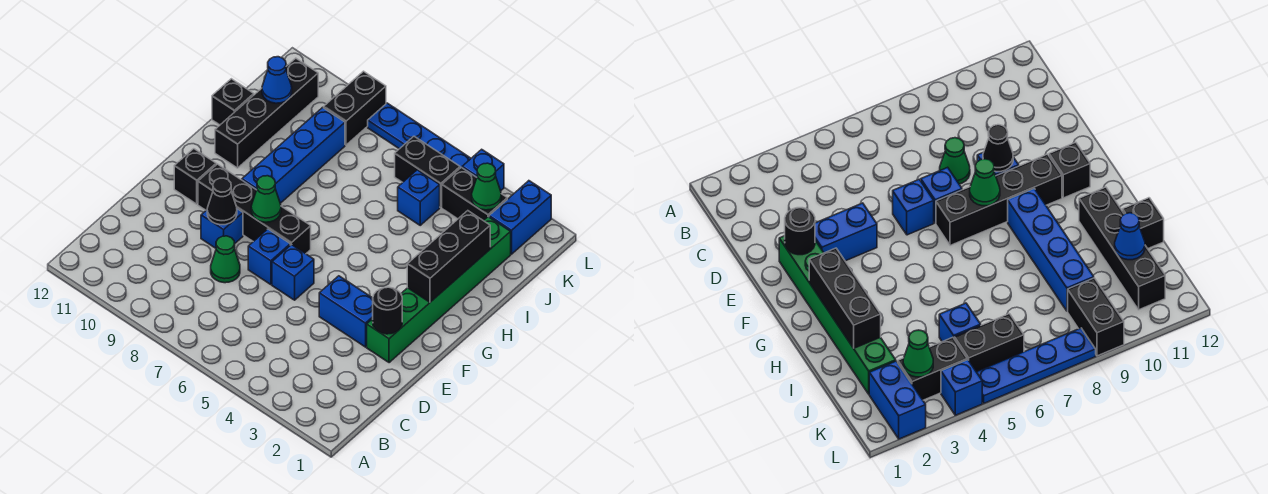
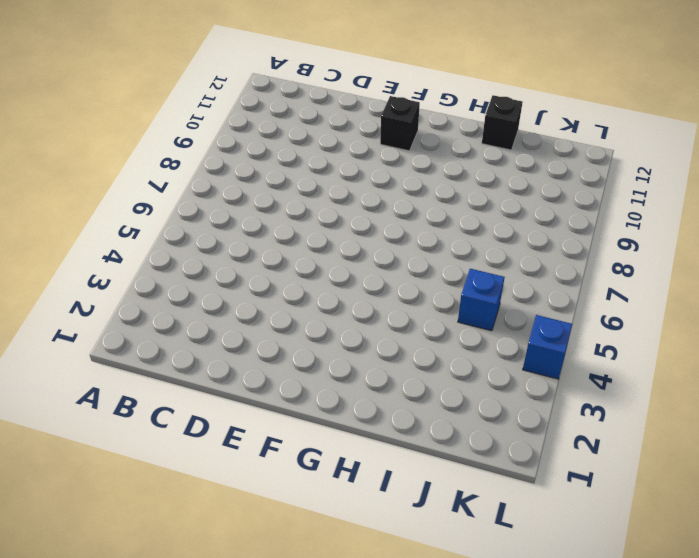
none -> green cone D8 level 1
none -> green brick E2:J2 level 1
none -> blue brick E3:E4 level 1

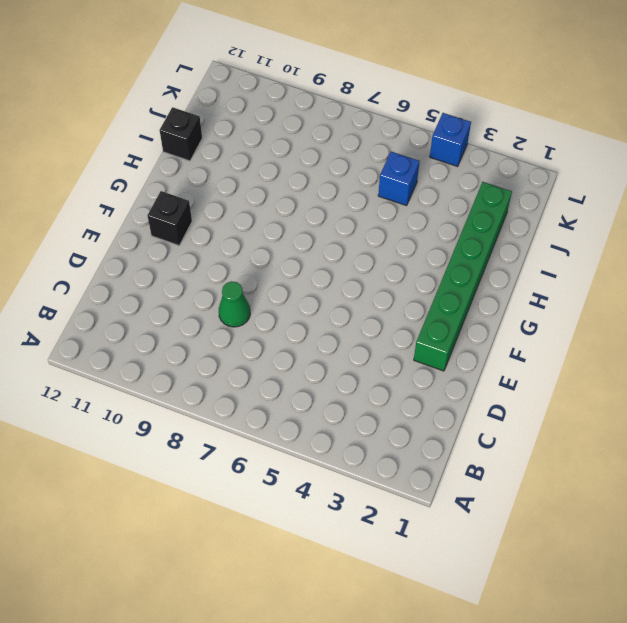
none -> blue brick E3:E4 level 1
none -> blue brick E6 level 1
none -> blue brick E7 level 1

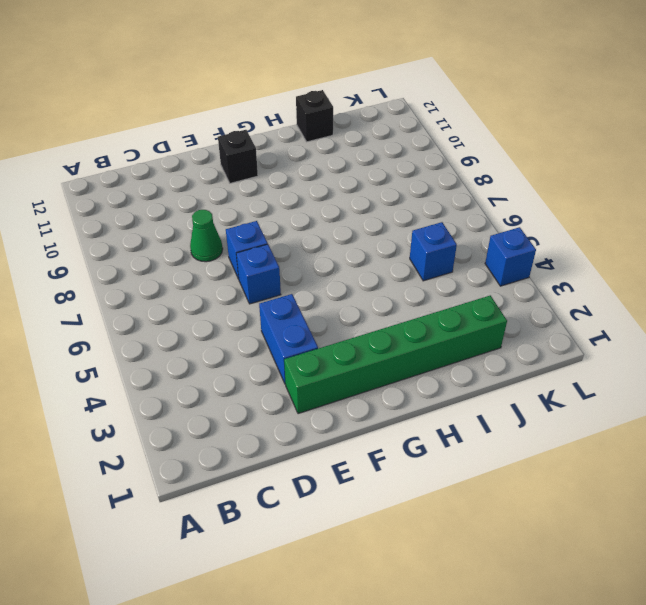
none -> blue brick E9 level 1
none -> black brick F7:F10 level 1
none -> blue brick G9:J9 level 1

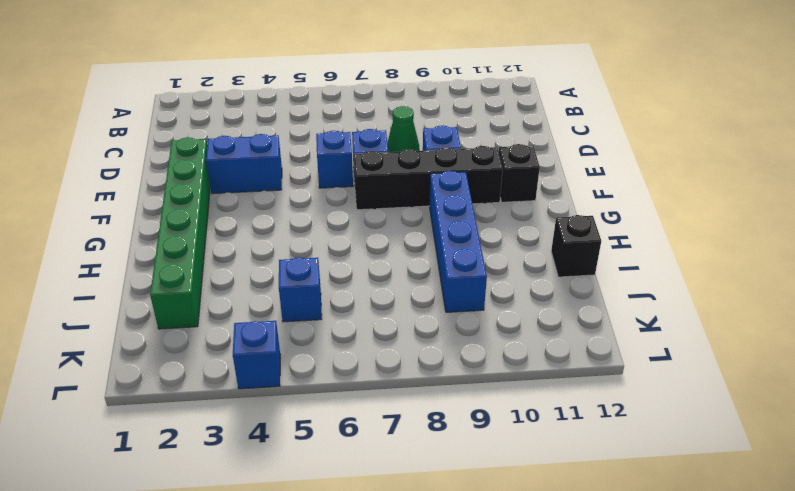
none -> black brick H11:K11 level 1
none -> blue brick K2:L2 level 1
none -> black brick K3:K4 level 1

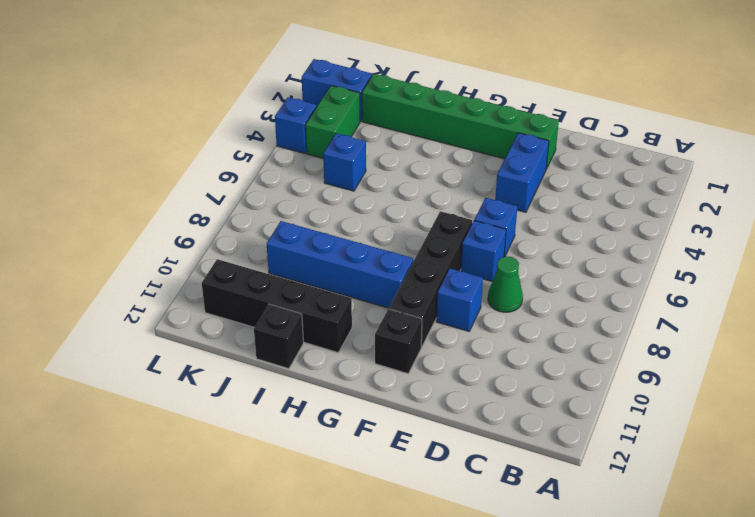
green brick K3:K4 level 1 -> black brick K3:K4 level 1
none -> black brick K5:K6 level 1
none -> black brick K9:L9 level 1
none -> blue plate L5:L8 level 1

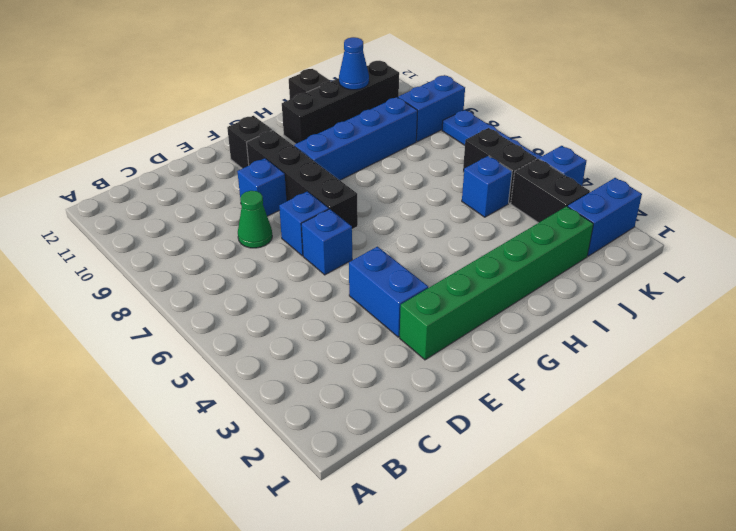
blue brick K9:L9 level 1 -> black brick K9:L9 level 1
none -> black round brick E2 level 2
none -> black cone E9 level 2
none -> green cone F8 level 2

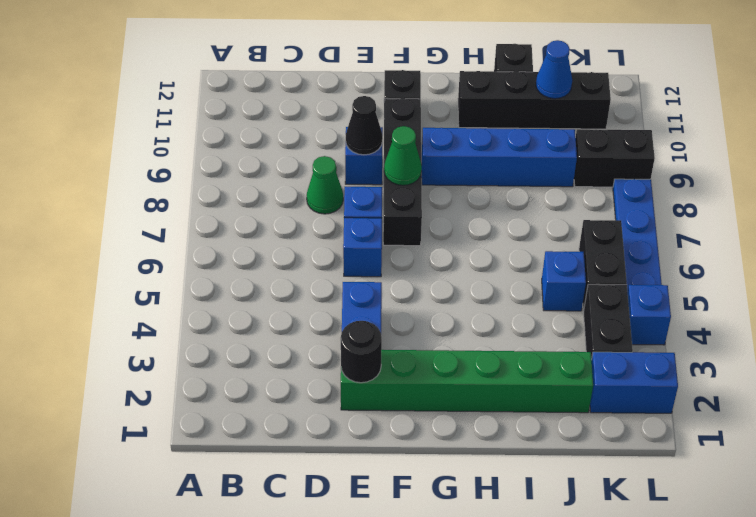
none -> black brick G2:I2 level 2
none -> green cone K3 level 2

